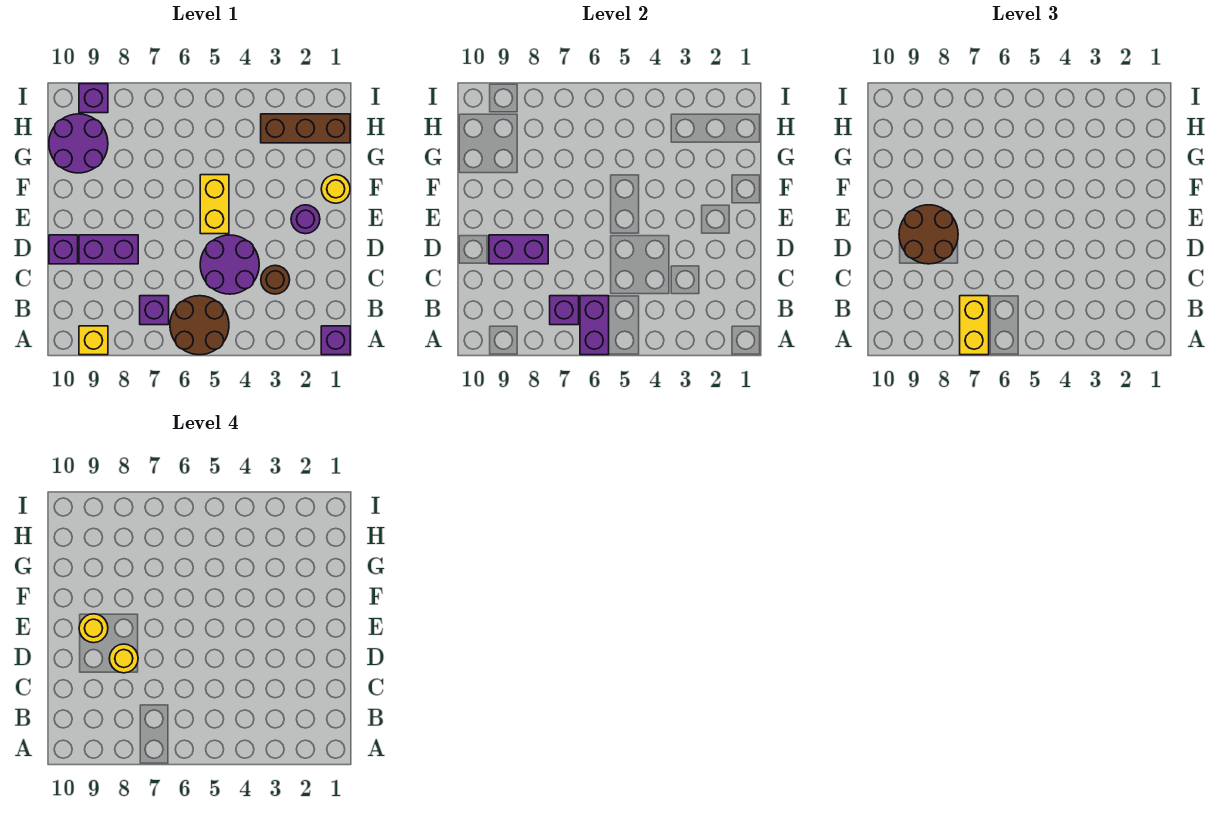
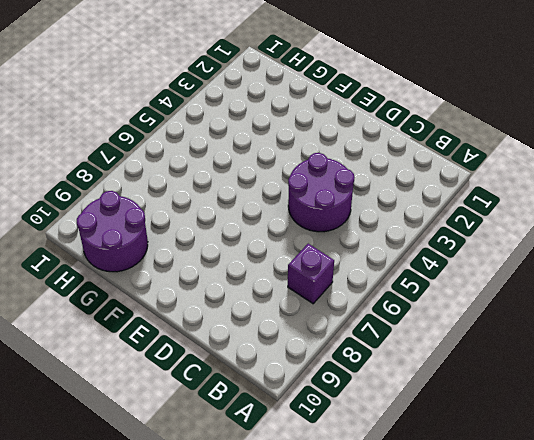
none -> purple brick A1 level 1
none -> brown round brick A5:B6 level 1
none -> yellow brick A9 level 1

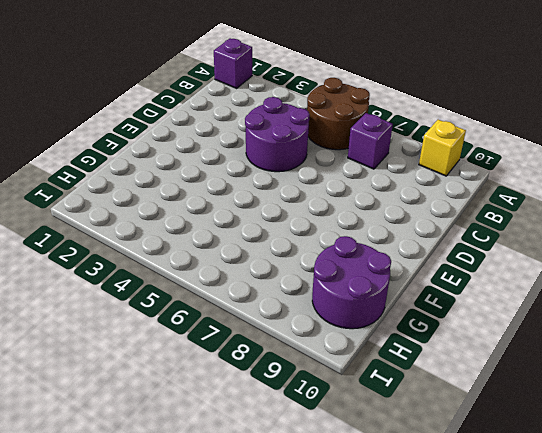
none -> brown round brick C3 level 1
none -> purple brick D8:D9 level 1
none -> purple brick D10 level 1

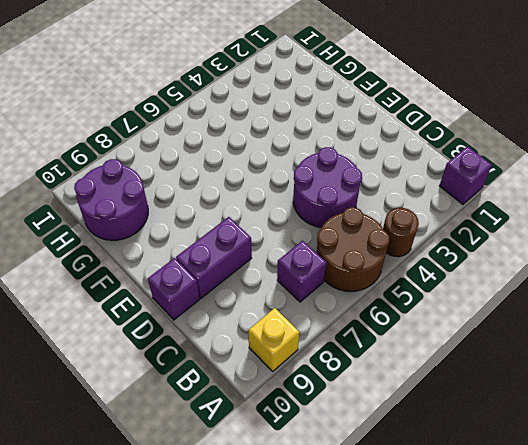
brown round brick A4 level 1 -> brown round brick C3 level 1
none -> purple round brick E2 level 1
none -> yellow brick E5:F5 level 1
none -> yellow round brick F1 level 1

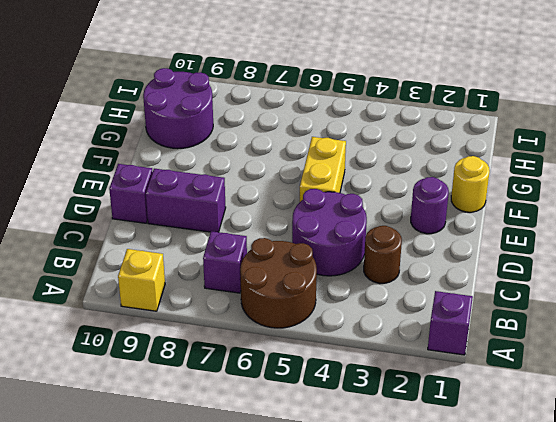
none -> brown brick H1:H3 level 1
none -> purple brick I9 level 1
none -> purple brick A6:B6 level 2

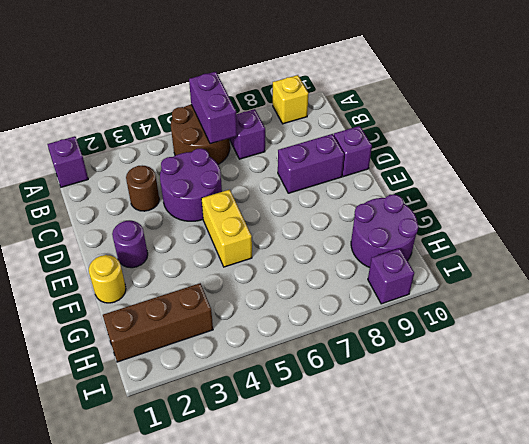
none -> purple brick B7 level 2
none -> purple brick D8:D9 level 2
none -> yellow brick A7:B7 level 3

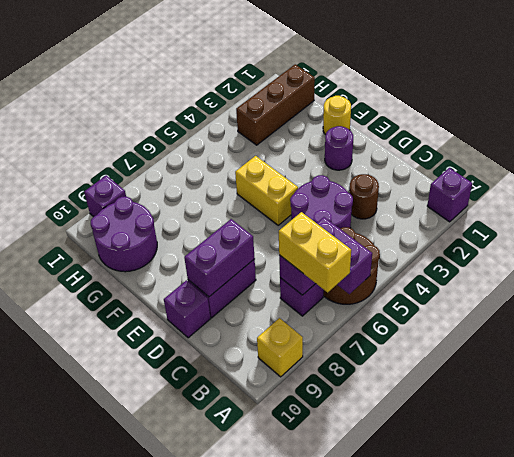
none -> brown round brick D8:E9 level 3
none -> yellow round brick D8 level 4
none -> yellow round brick E9 level 4

